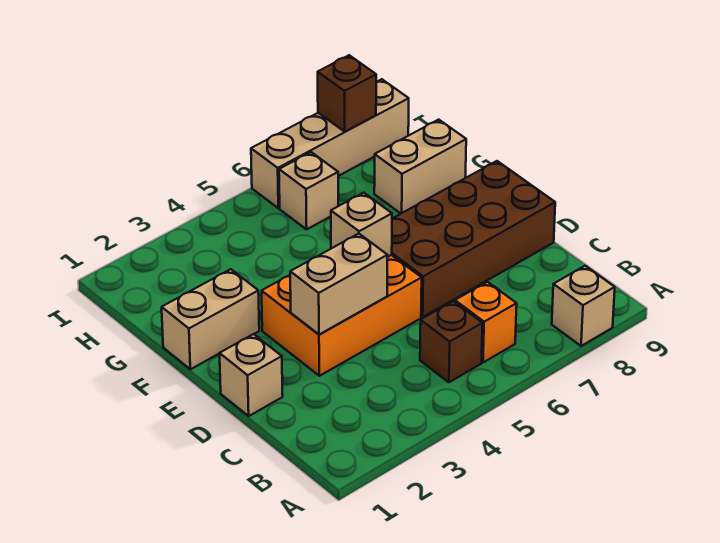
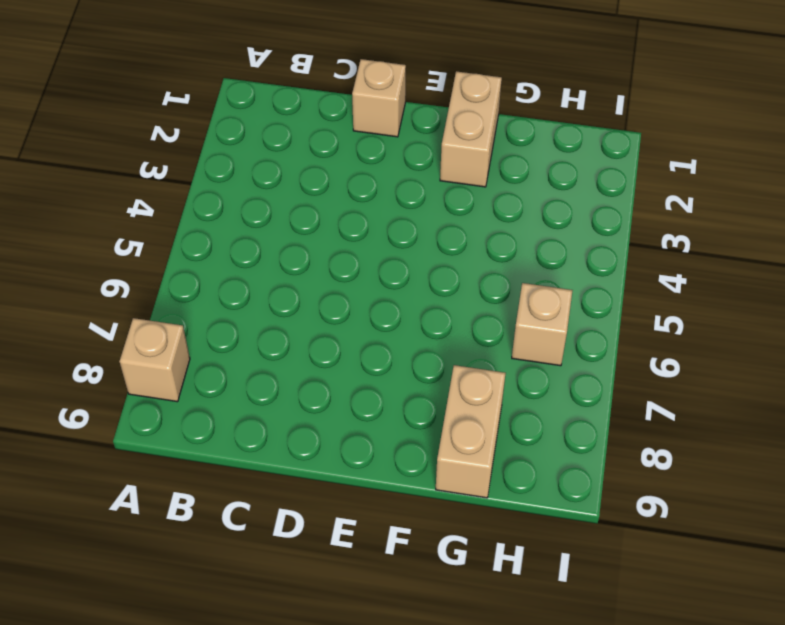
none -> brown brick B5 level 1
none -> orange brick B6 level 1
none -> orange brick D3:E5 level 1

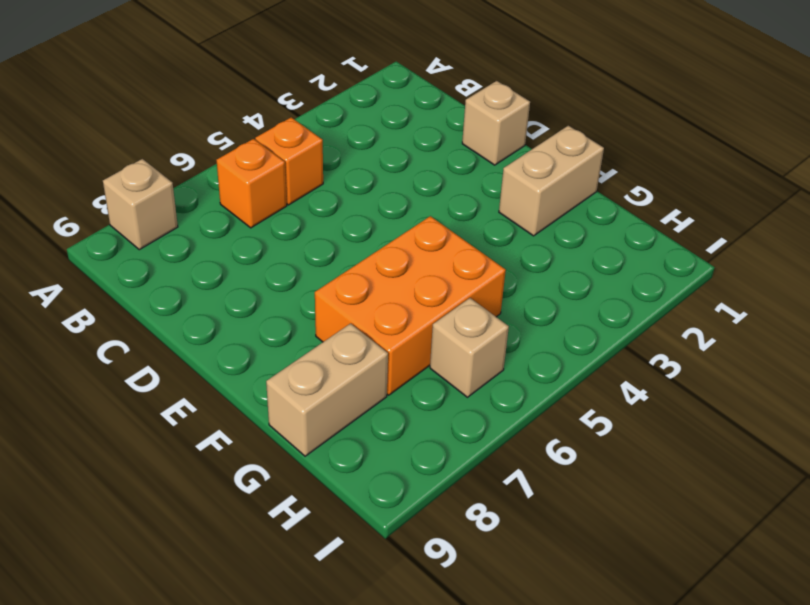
orange brick B5 level 1 -> brown brick B5 level 1
orange brick F5:G7 level 1 -> orange brick D3:E5 level 1
none -> brown brick D6:E9 level 1
none -> tan brick I6:I9 level 1
none -> tan brick D3:D4 level 2

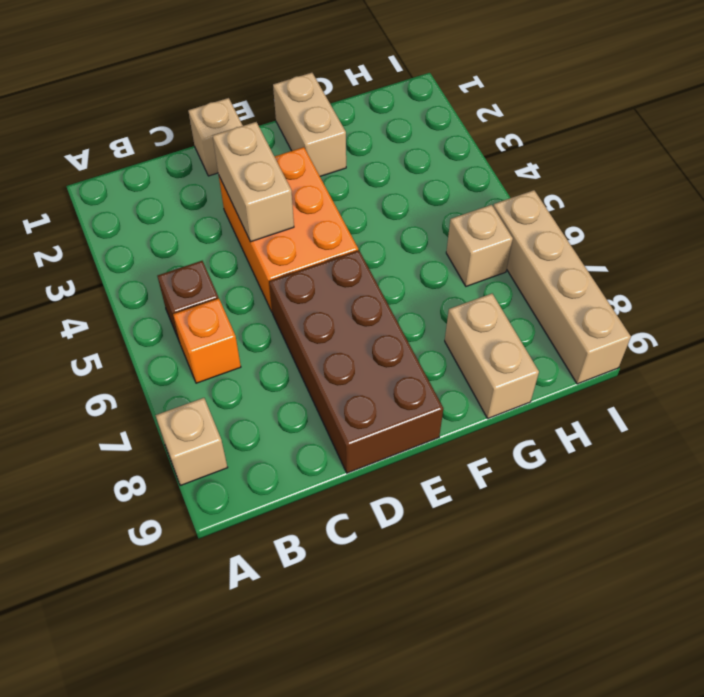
none -> tan brick E5 level 2
none -> brown brick I8 level 2

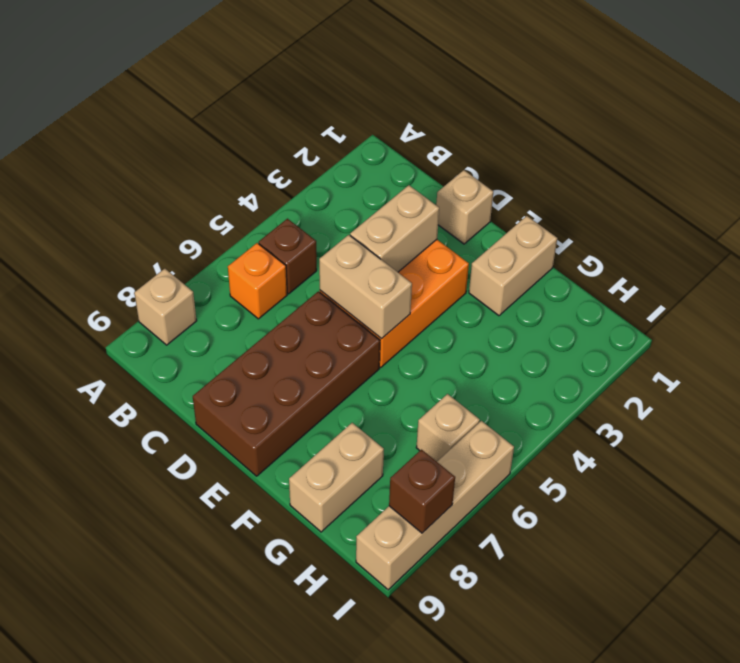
tan brick D5:E5 level 2 -> tan brick E5 level 2

